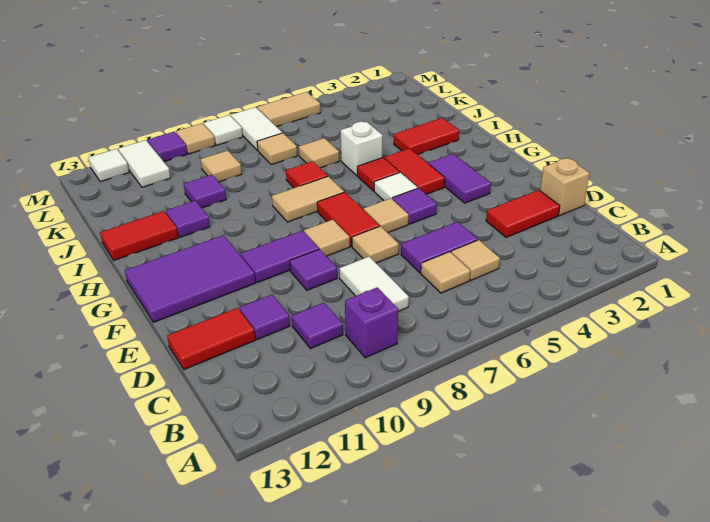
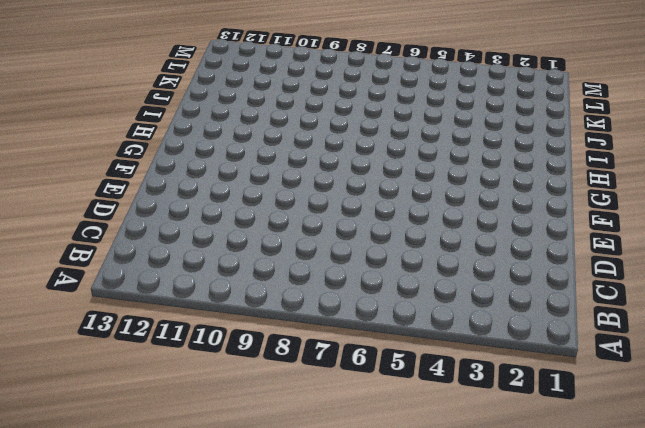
none -> purple brick B9 level 1
none -> tan tile C5 level 1
none -> tan tile C6 level 1
none -> white tile C8:D8 level 1

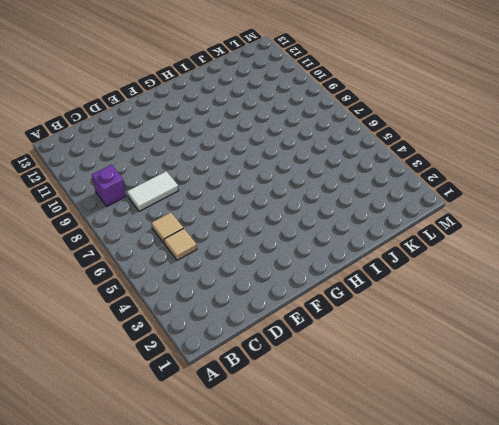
none -> purple tile C10 level 1
none -> tan brick D1 level 1
none -> red tile D2:D3 level 1
none -> purple tile D5:D6 level 1

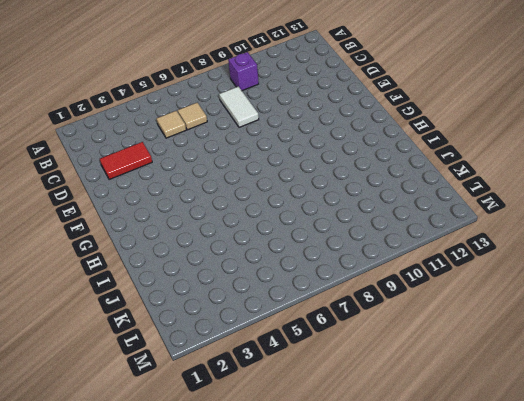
none -> purple tile C10 level 1
none -> tan brick D1 level 1
none -> purple tile D5:D6 level 1
none -> purple tile D11 level 1

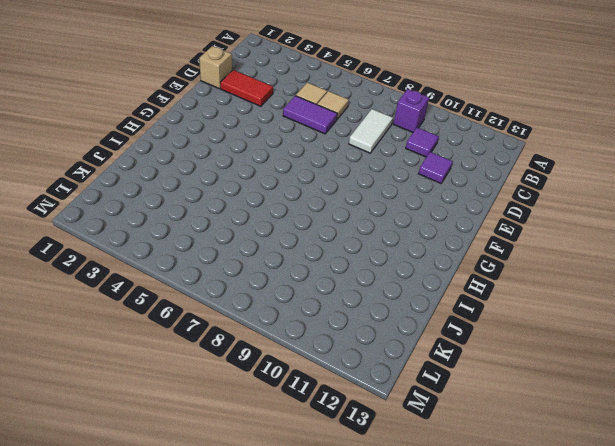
none -> red tile D12:D13 level 1
none -> tan tile E7 level 1
none -> purple tile E9 level 1
none -> purple tile F3:G3 level 1

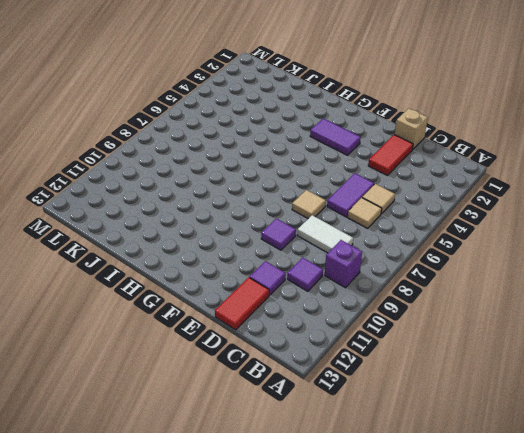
none -> purple tile F5 level 1
none -> tan tile F6 level 1
none -> red tile F7:G7 level 1
none -> tan tile F8 level 1

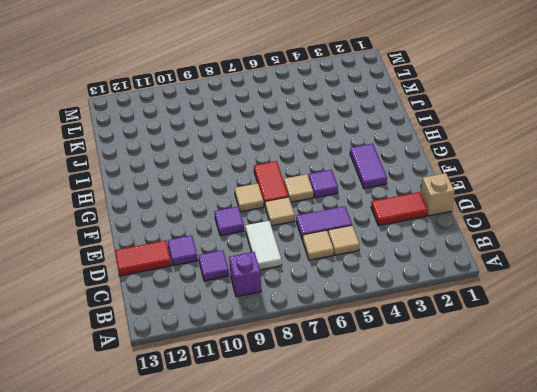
none -> purple tile F9:F10 level 1
none -> purple tile F11:G13 level 1
none -> red tile G4:H4 level 1
none -> white tile G5 level 1

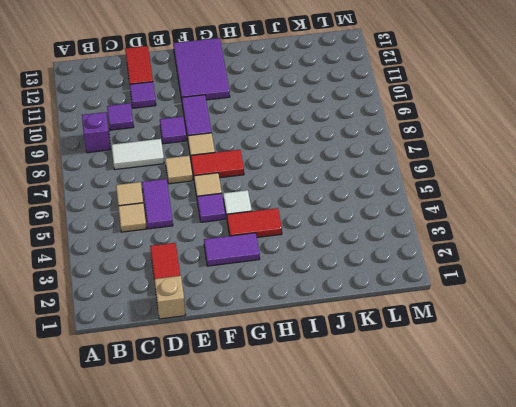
none -> red tile H5 level 1
none -> tan tile H7:H8 level 1
none -> red tile I2:I3 level 1
none -> white brick I5 level 1

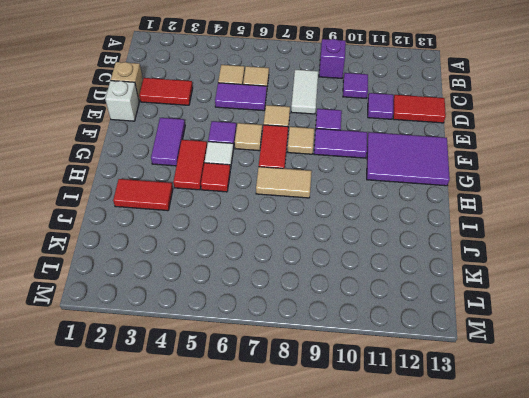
white brick E1 level 1 -> white brick I5 level 1
none -> red tile I7 level 1
none -> purple tile I11 level 1
none -> red tile I12:I13 level 1
none -> tan tile J6 level 1

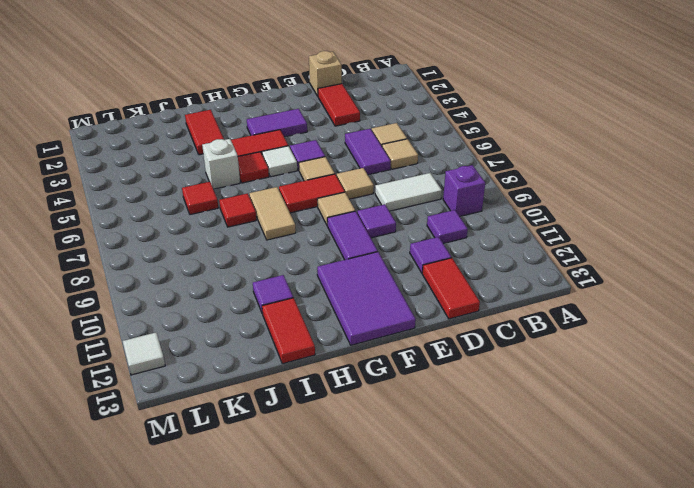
red tile J6 level 1 -> tan tile J6 level 1
none -> purple tile J10 level 1
none -> tan tile K7 level 1
none -> tan tile K9 level 1
none -> white tile L7:M7 level 1

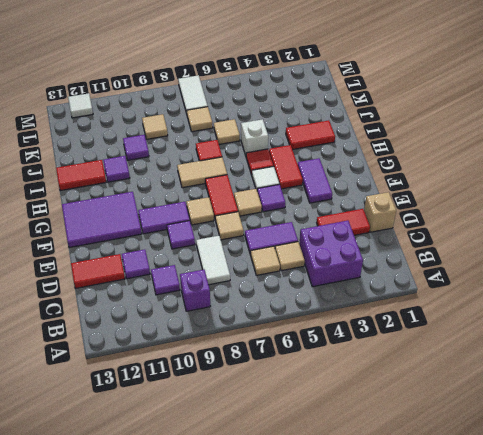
purple brick B3:C4 level 1 -> none
none -> white tile L11:M11 level 1
none -> tan tile M5:M6 level 1
none -> white tile M8 level 1
none -> tan tile M9 level 1

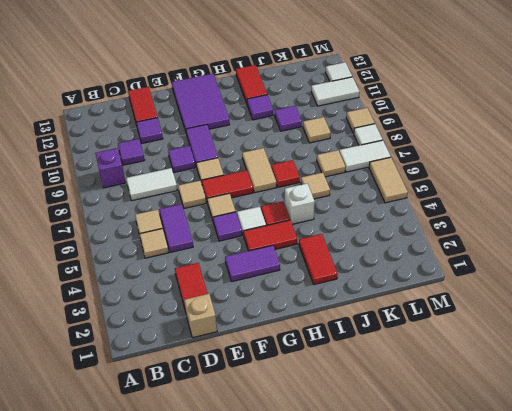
none -> purple tile M10 level 1

